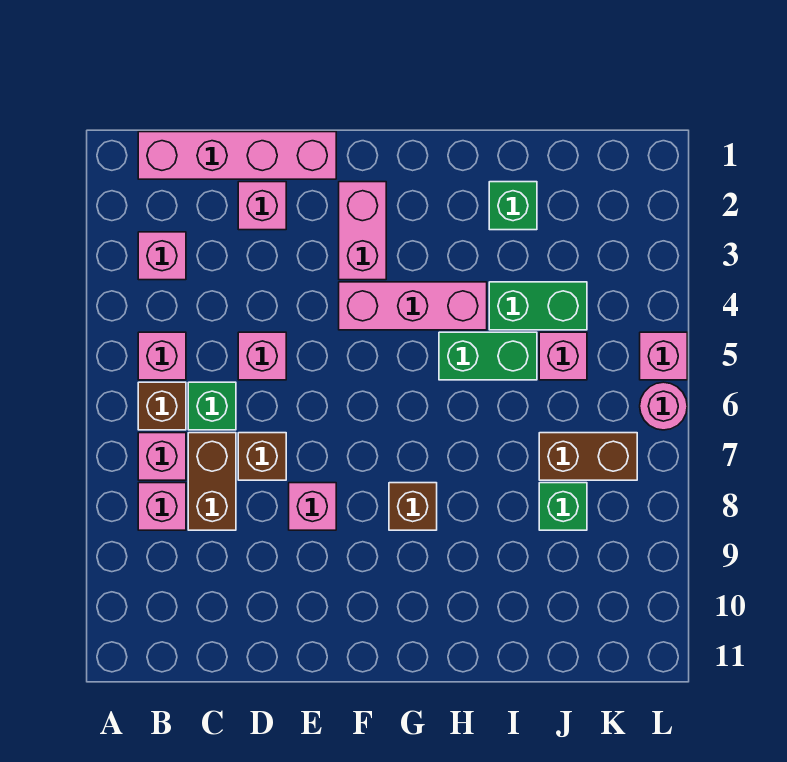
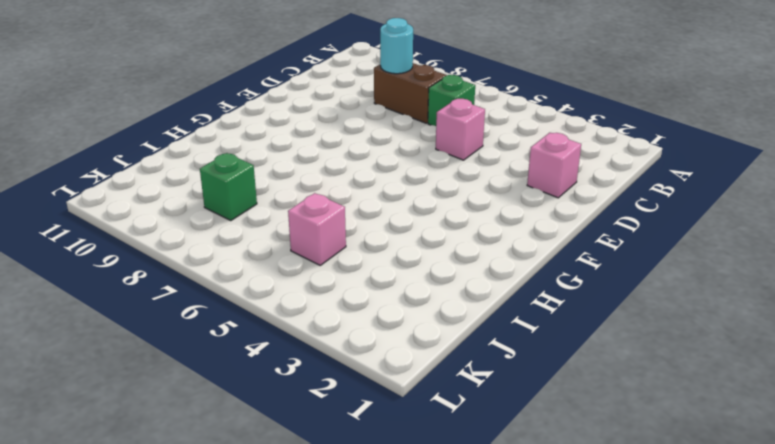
cyan round brick C8 level 2 -> none
none -> pink brick B1:E1 level 1
none -> pink brick B3 level 1
none -> pink brick B5 level 1

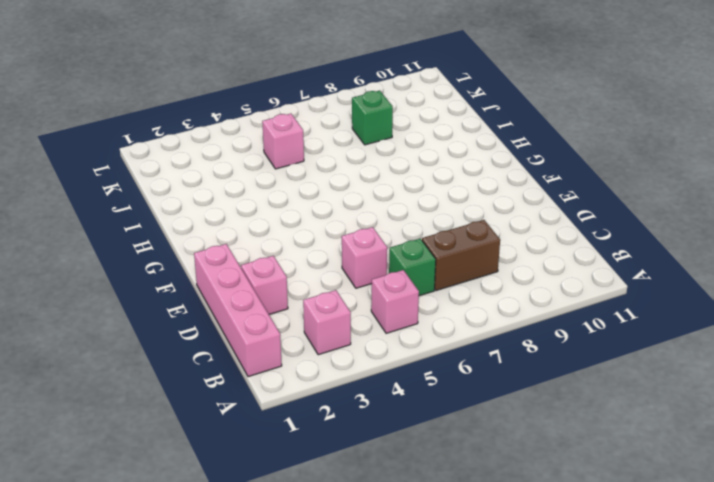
none -> brown brick B6 level 1
none -> pink brick B7 level 1
none -> pink brick B8 level 1

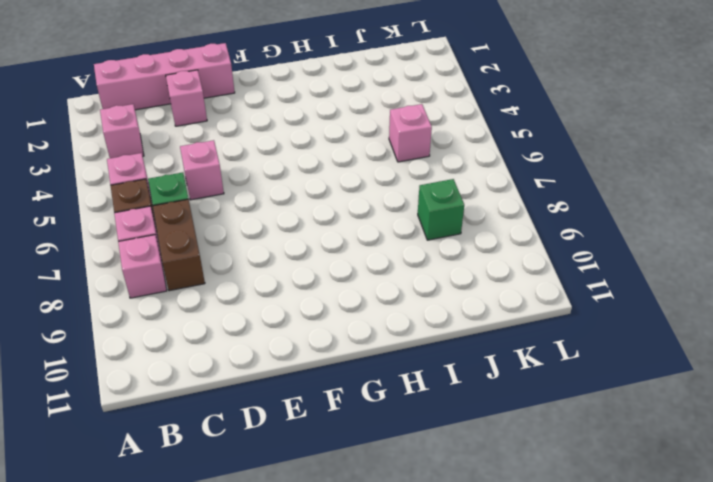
none -> brown brick D7 level 1
none -> pink brick E8 level 1
none -> pink brick F2:F3 level 1

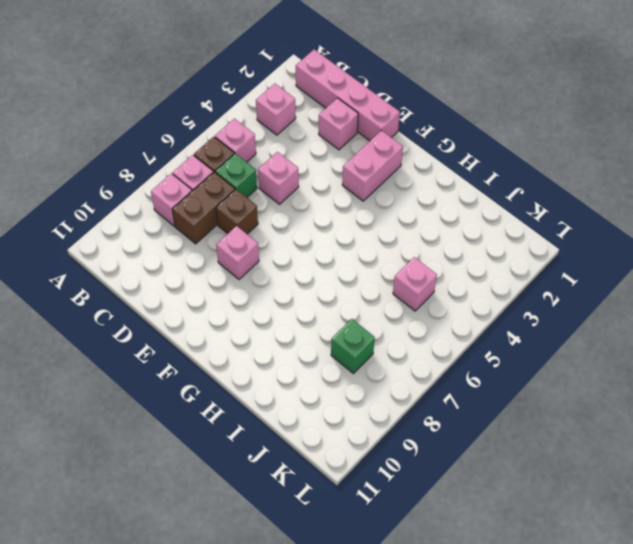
none -> pink brick F4:H4 level 1
none -> brown brick G8 level 1
none -> green brick H5:I5 level 1

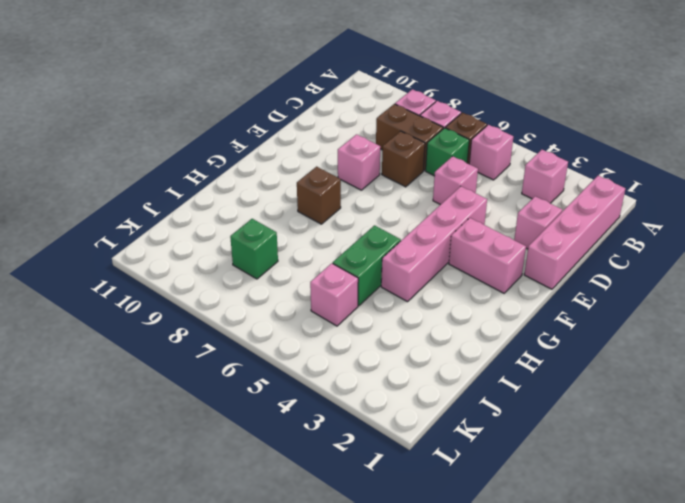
pink brick E4:H4 level 1 -> pink brick F4:H4 level 1
none -> green brick I2 level 1
none -> green brick I4:J4 level 1
none -> brown brick J7:K7 level 1

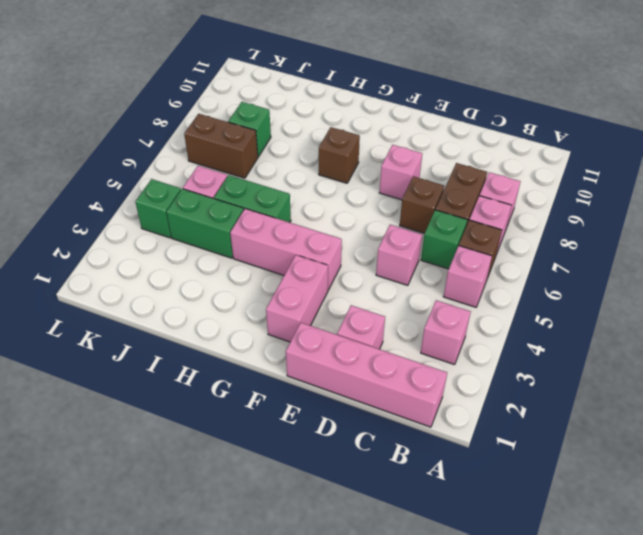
green brick K4 level 1 -> green brick I2 level 1
none -> pink brick L5 level 1
none -> pink round brick L6 level 1

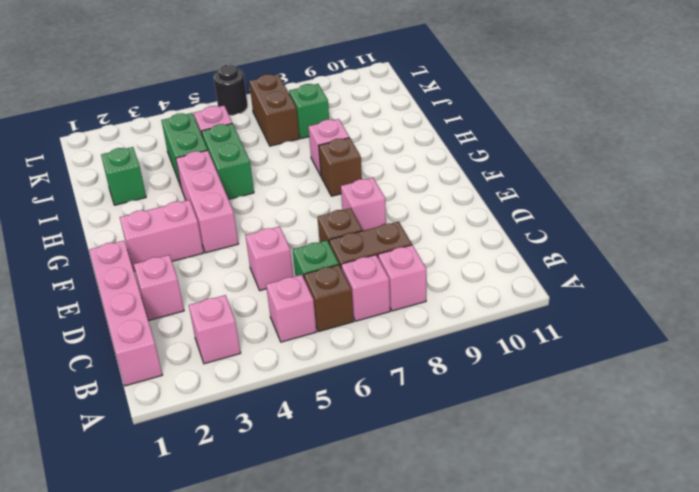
pink brick H8 level 1 -> pink brick L5 level 1
black round brick L6 level 1 -> pink round brick L6 level 1

